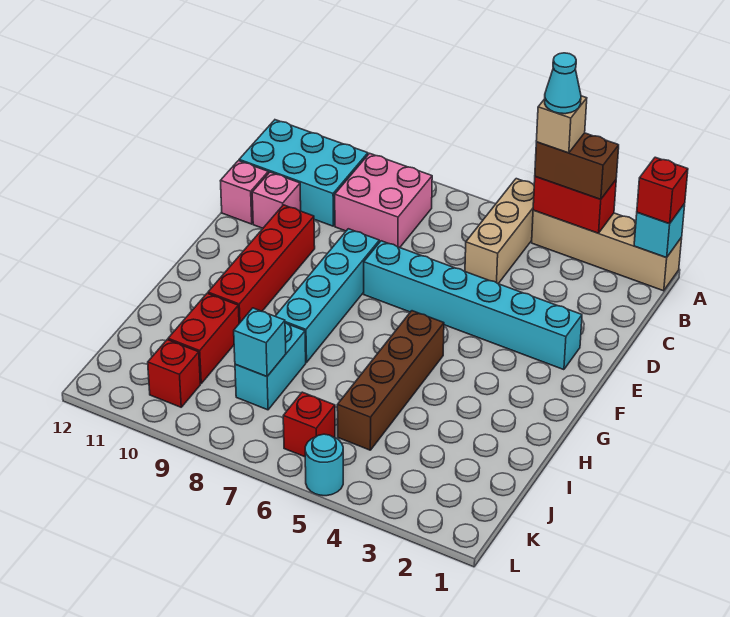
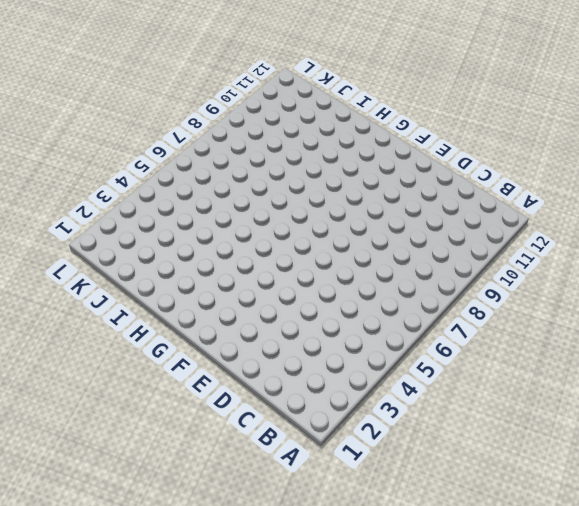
none -> tan brick A1:A4 level 1
none -> tan brick A5:C5 level 1
none -> pink brick B8:C9 level 1

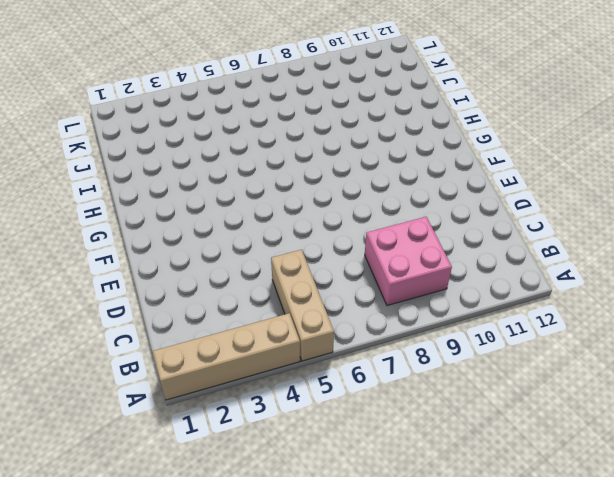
none -> cyan brick B10:C12 level 1
none -> pink brick D11 level 1
none -> pink brick D12 level 1

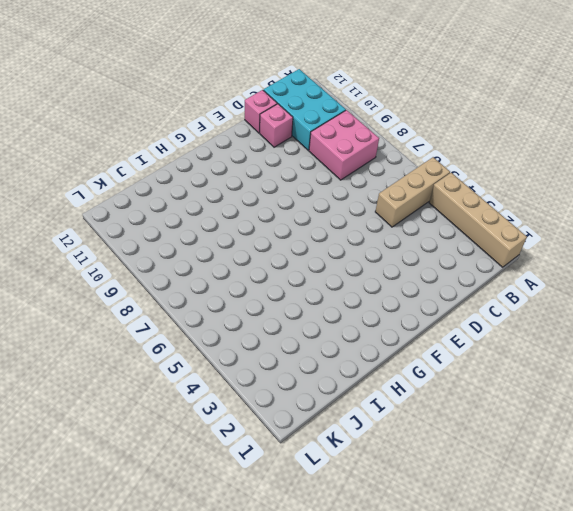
none -> cyan brick E2:E7 level 1
none -> cyan brick E8:H8 level 1
none -> red brick E10:H10 level 1

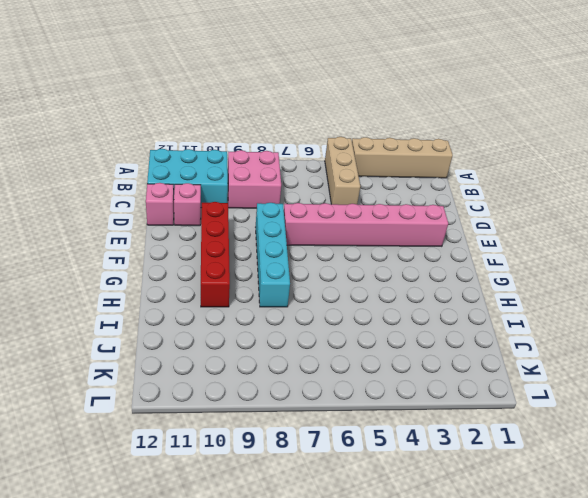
pink brick E2:E7 level 1 -> cyan brick E2:E7 level 1
none -> brown brick G5:J5 level 1
none -> cyan brick I8:J8 level 1
none -> red brick I10:J10 level 1

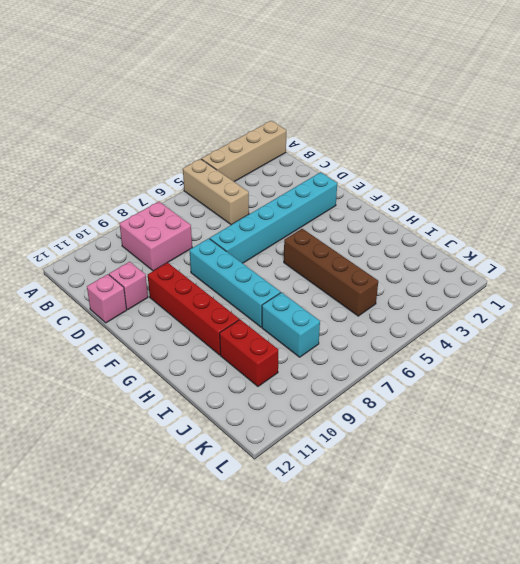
none -> cyan brick B10:C12 level 1
none -> red brick K6 level 1
none -> red brick K10 level 1

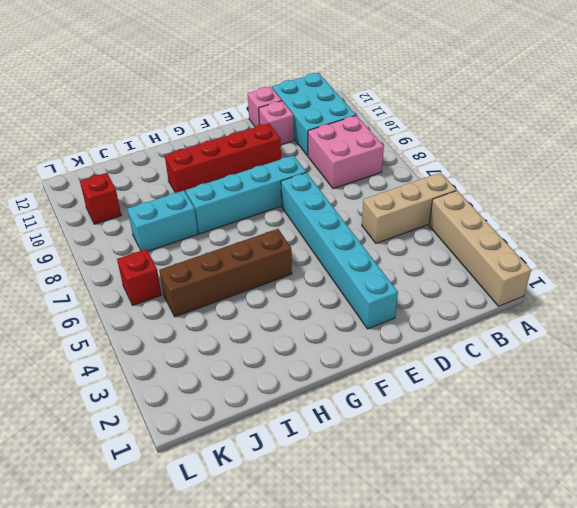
none -> red brick I10:J10 level 1
none -> cyan round brick L5 level 1
none -> cyan brick A1 level 2

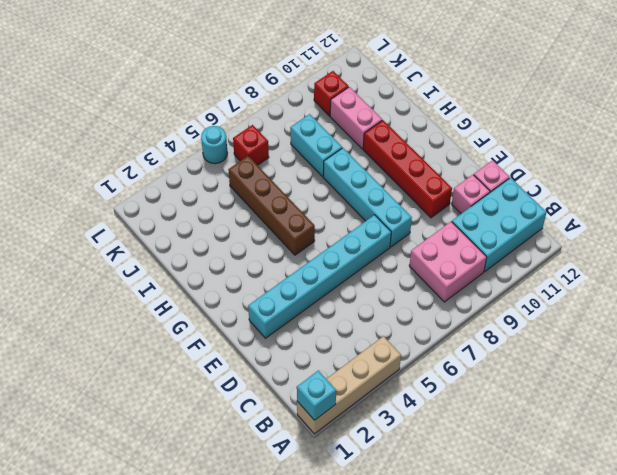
pink brick I10:J10 level 1 -> red brick I10:J10 level 1
none -> tan brick A5:C5 level 1
none -> red brick A3:A4 level 2
none -> cyan brick J8 level 2

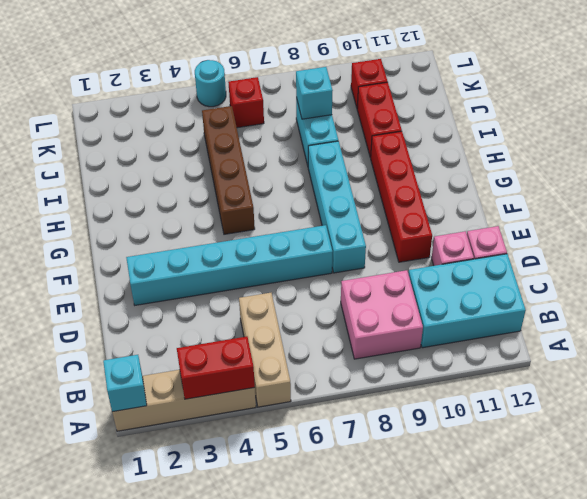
none -> red brick A1 level 3
none -> brown brick A3:A4 level 3
none -> tan brick A4 level 4

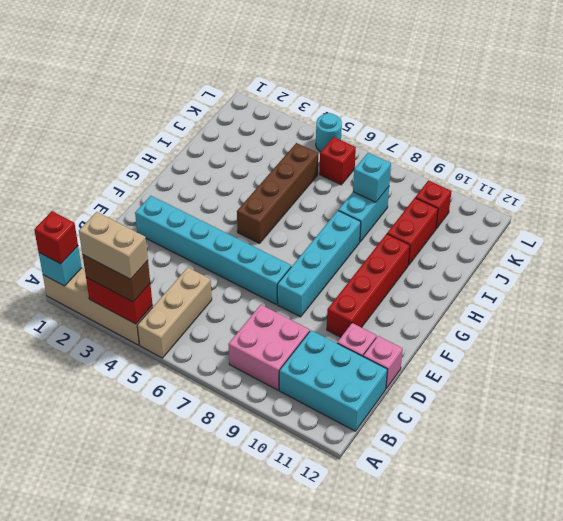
tan brick A3:A4 level 4 -> tan brick A4 level 4
none -> cyan cone A4 level 5

